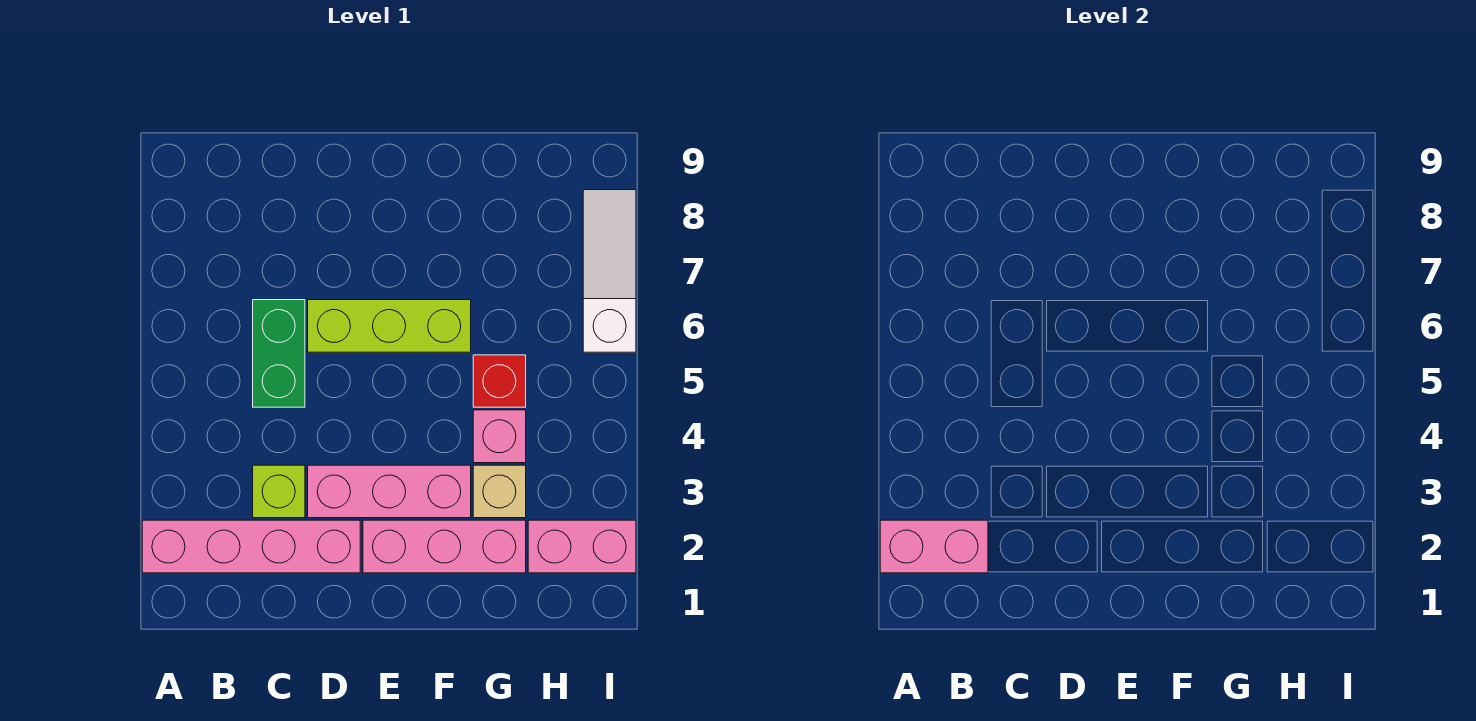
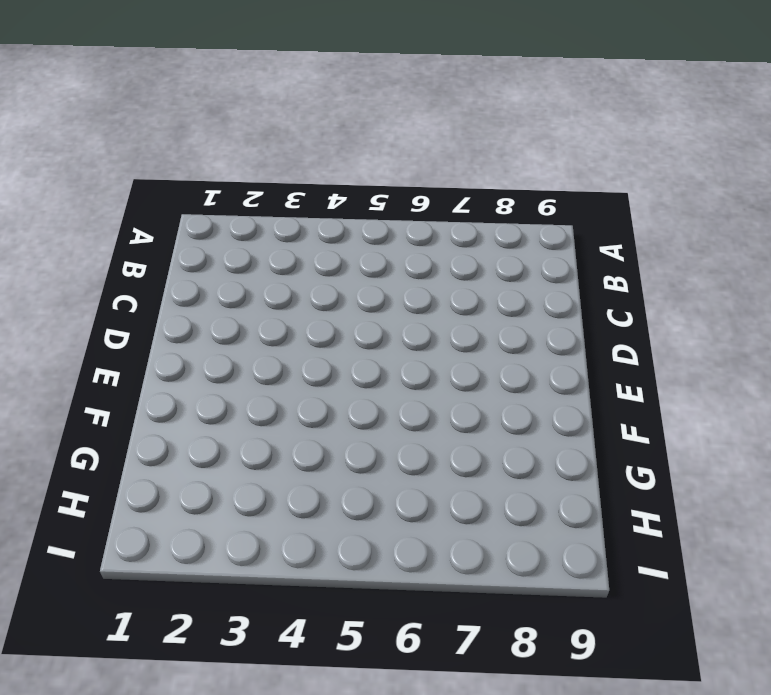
none -> pink brick A2:D2 level 1
none -> lime brick C3 level 1
none -> green brick C5:C6 level 1

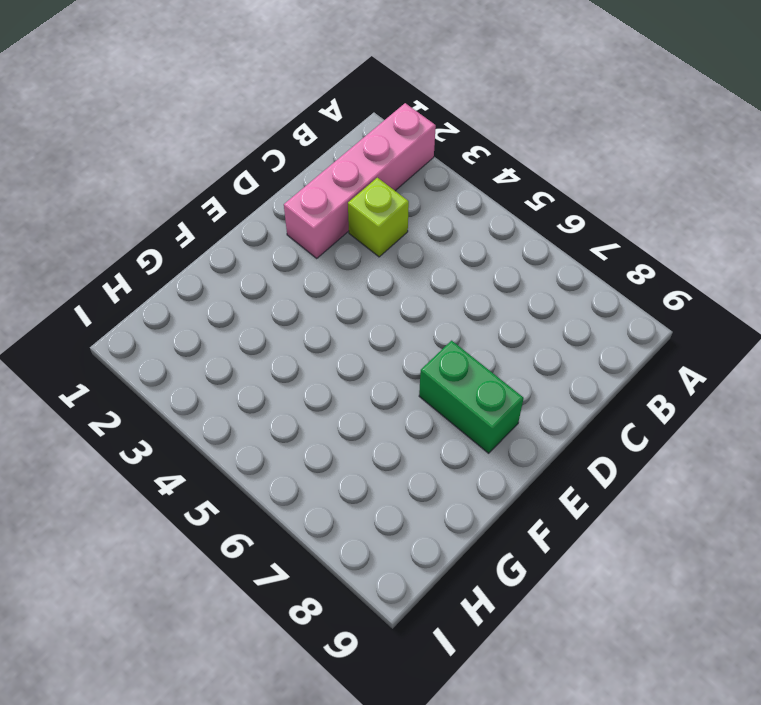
green brick E7:E8 level 1 -> green brick C5:C6 level 1
none -> pink brick D3:F3 level 1
none -> lime brick D6:F6 level 1
none -> pink brick E2:G2 level 1

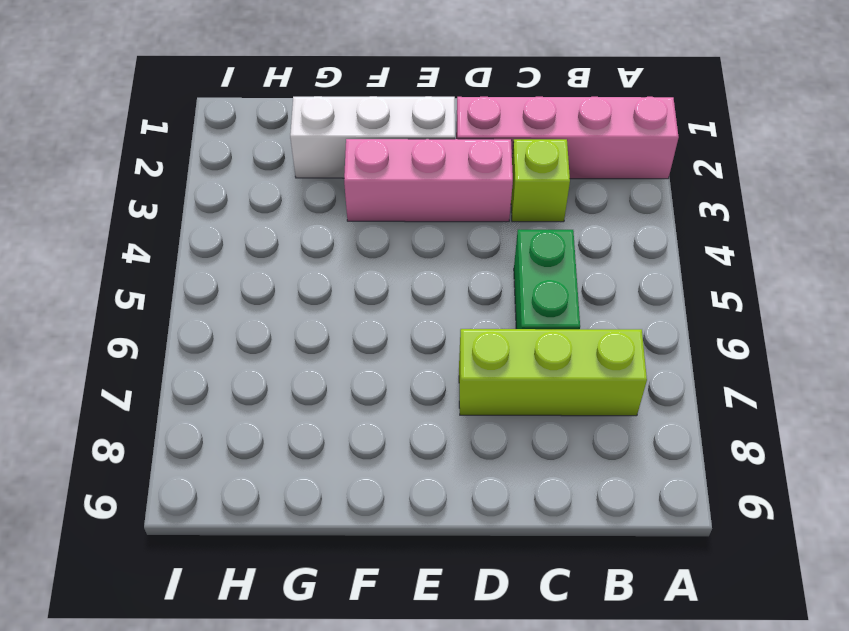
lime brick B7:D7 level 1 -> lime brick D6:F6 level 1
white brick E2:G2 level 1 -> pink brick E2:G2 level 1
none -> tan brick G3 level 1
none -> pink brick G4 level 1
none -> red brick G5 level 1

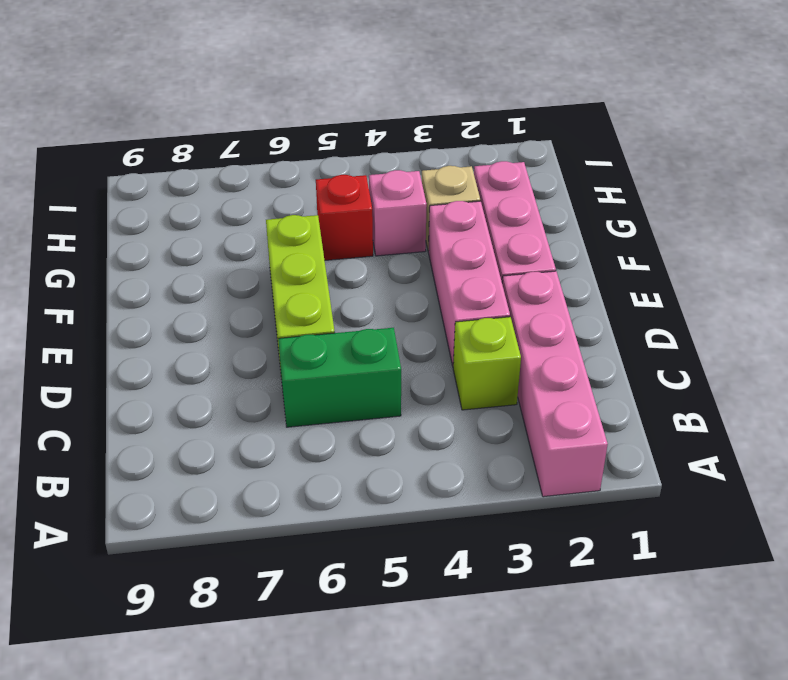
none -> pink brick H2:I2 level 1
none -> white slope I6:I8 level 1 top 6
none -> pink brick A2:B2 level 2

